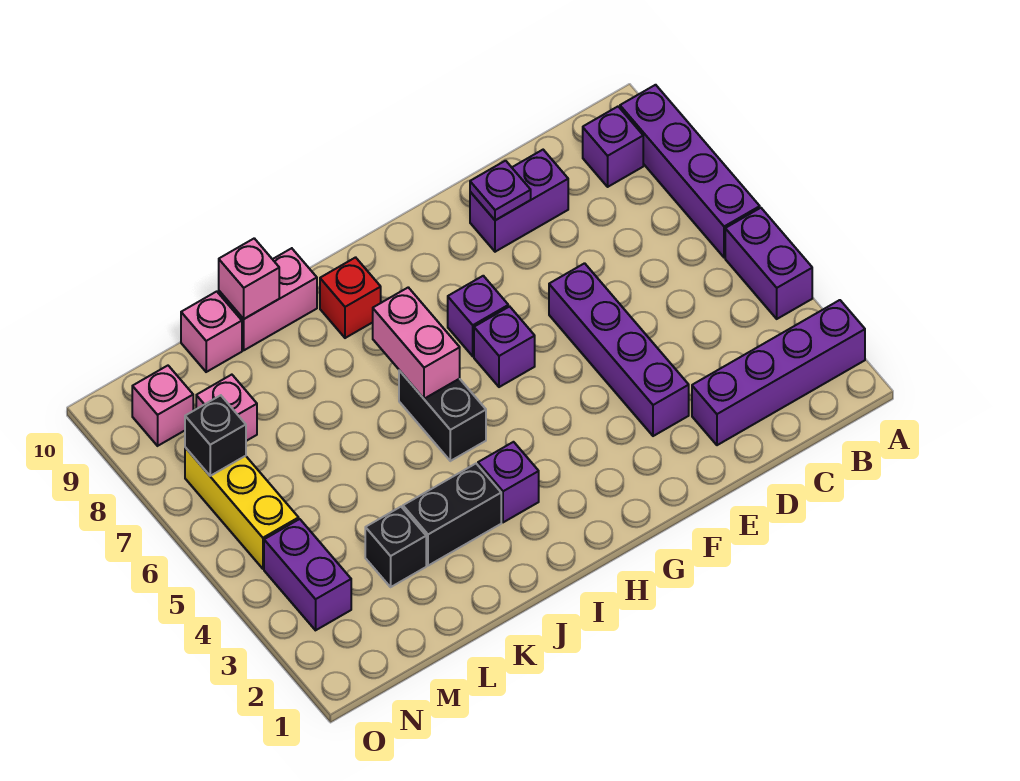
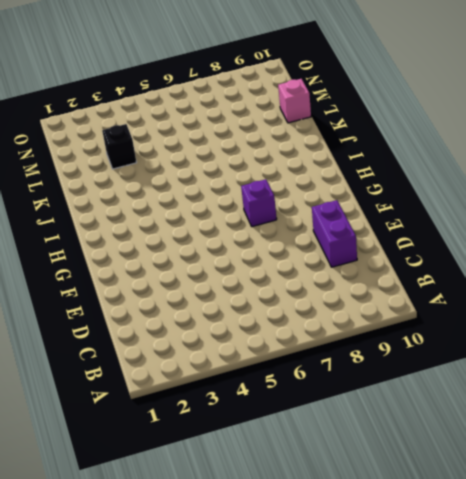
none -> purple brick A2:D2 level 1
none -> purple brick A4:A5 level 1
none -> purple brick A6:A9 level 1

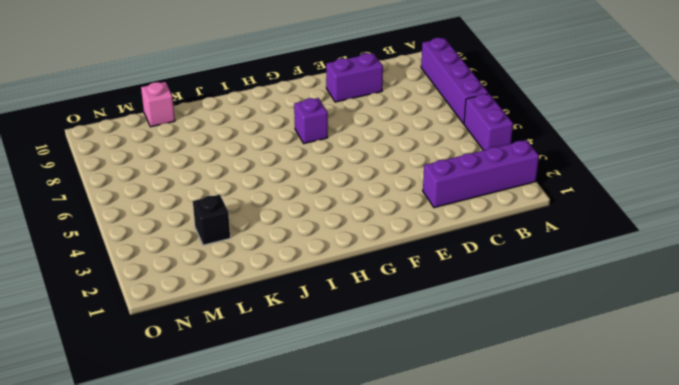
none -> purple brick B9 level 1
none -> purple brick E3:E6 level 1
none -> purple brick G6 level 1

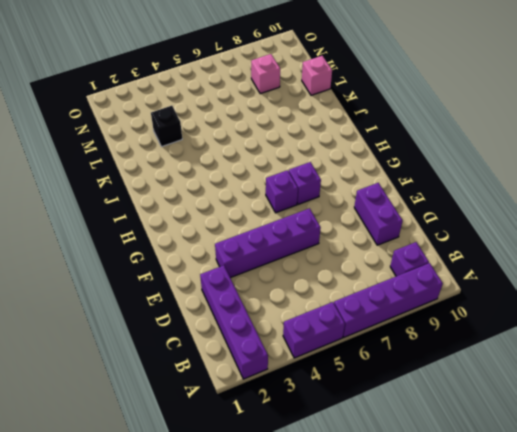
none -> purple brick I3 level 1
none -> black brick I5:I6 level 1
none -> red brick I9 level 1

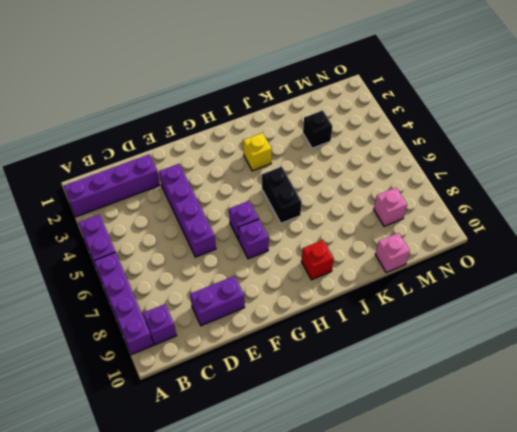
yellow brick I3 level 1 -> purple brick I3 level 1
none -> black brick J3:K3 level 1
none -> pink brick J10:K10 level 1
none -> purple brick N3:N4 level 1

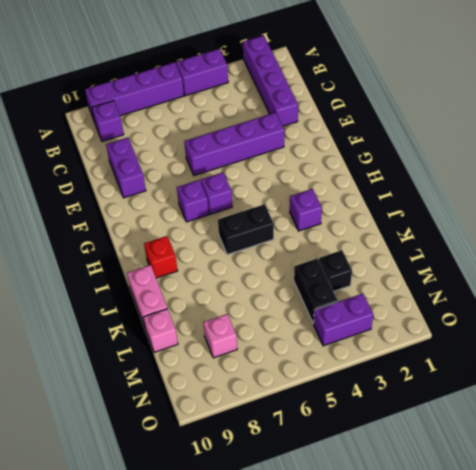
black brick L4:M4 level 1 -> black brick J3:K3 level 1
none -> yellow brick N5:N7 level 1
none -> pink brick N9 level 1
none -> purple plate E9 level 2

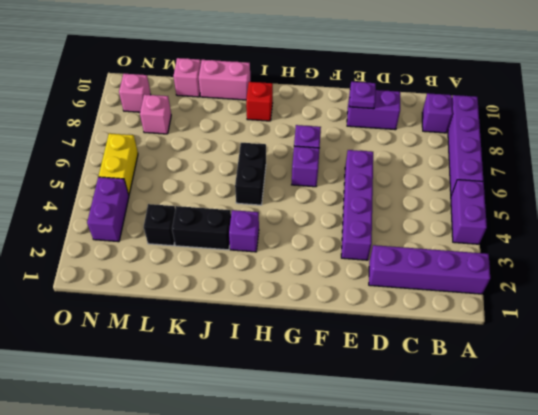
yellow brick N5:N6 level 1 -> yellow brick N5:N7 level 1
none -> pink brick I6:I7 level 2
none -> pink brick K10 level 2
none -> black brick N7 level 2

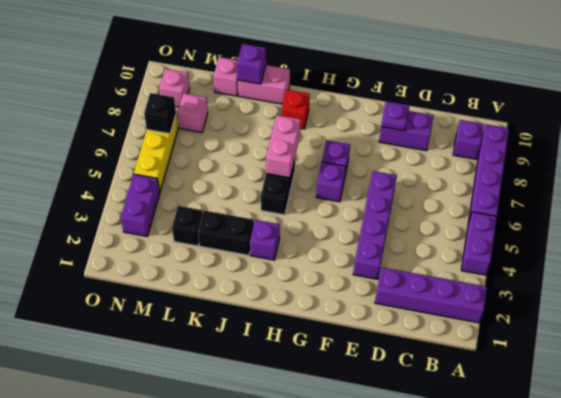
purple brick K10 level 2 -> pink brick K10 level 2

